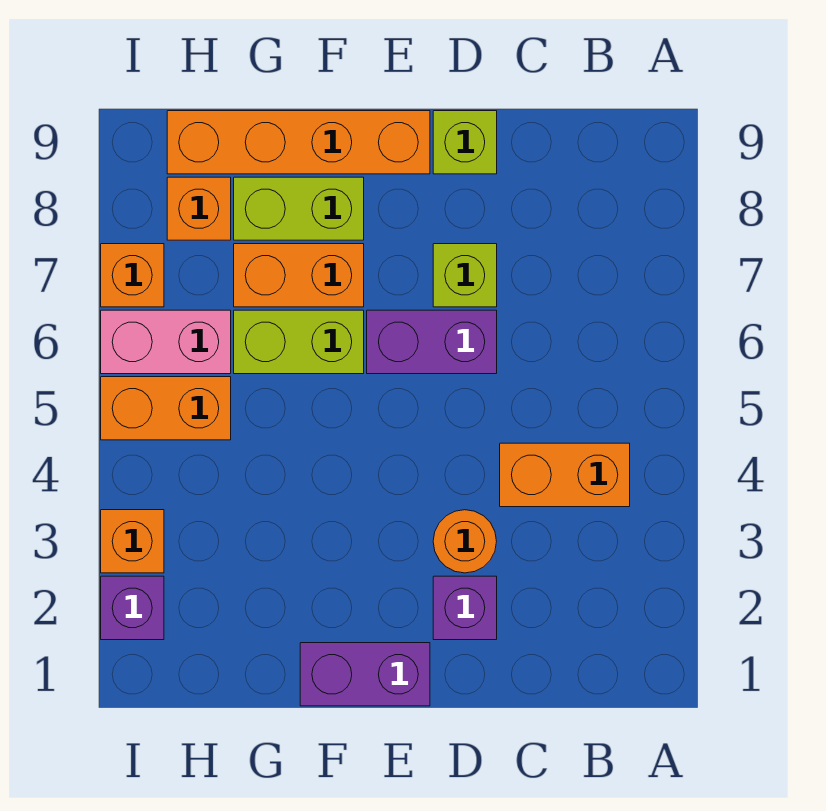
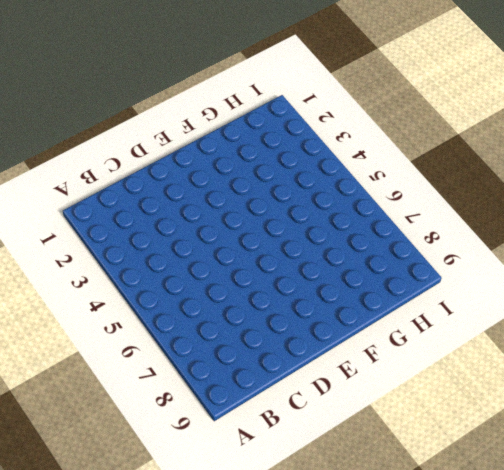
none -> orange brick B4:C4 level 1
none -> purple brick D2 level 1
none -> orange round brick D3 level 1

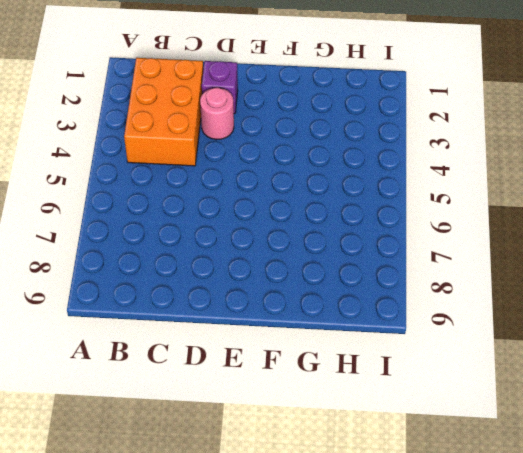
orange brick B2:C4 level 1 -> orange brick B4:C4 level 1
pink round brick D3 level 1 -> orange round brick D3 level 1
none -> purple brick D6:E6 level 1
none -> lime brick D7 level 1
none -> lime brick D9 level 1

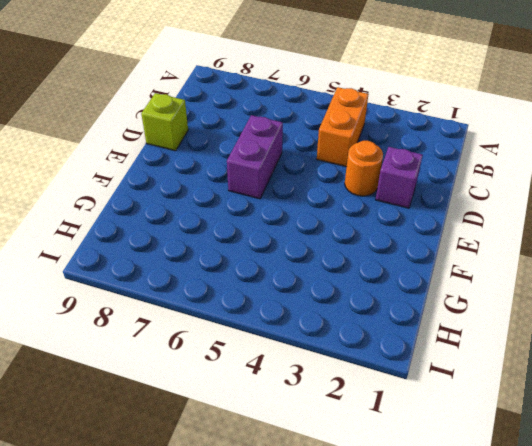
none -> lime brick D7 level 1
none -> purple brick E1:F1 level 1
none -> orange brick E9:H9 level 1

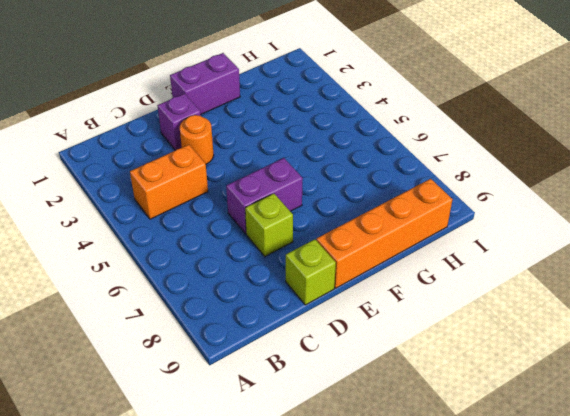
none -> lime brick F6:G6 level 1
none -> orange brick F7:G7 level 1
none -> lime brick F8:G8 level 1

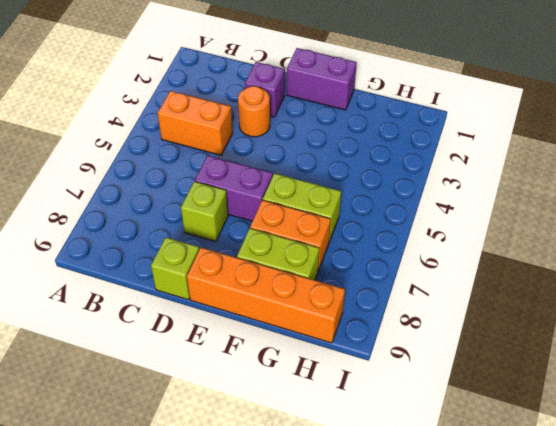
none -> orange brick H5:I5 level 1
none -> pink brick H6:I6 level 1
none -> orange brick H8 level 1

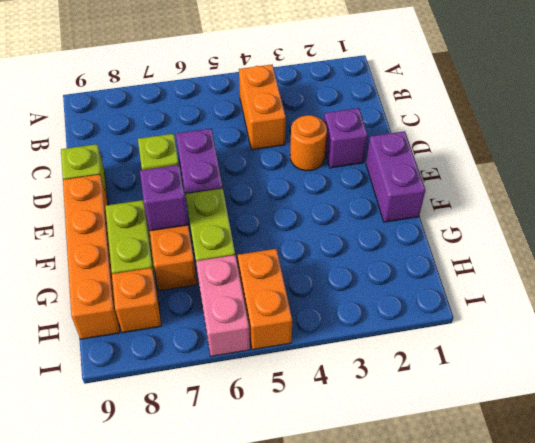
purple brick F7 level 2 -> purple brick I2 level 1
none -> orange brick I3 level 1
none -> orange brick I7 level 1

